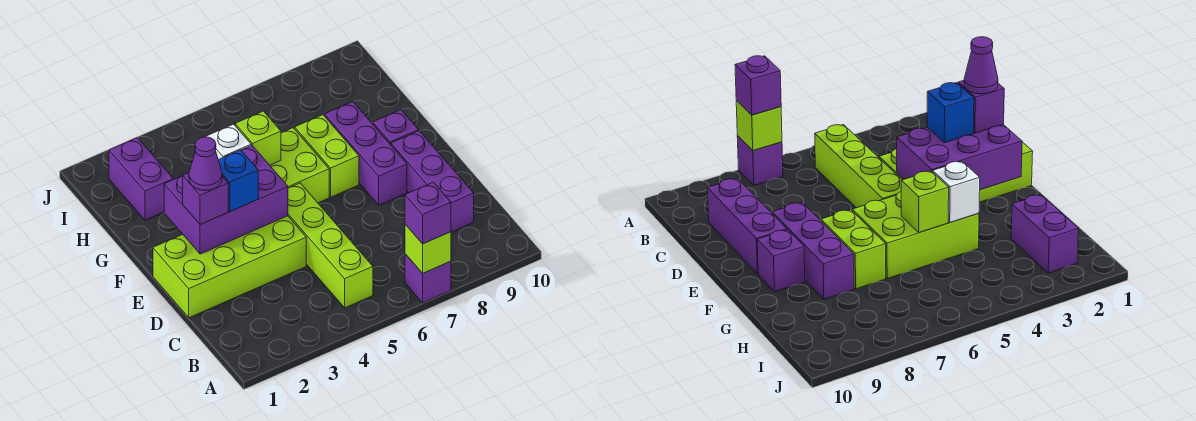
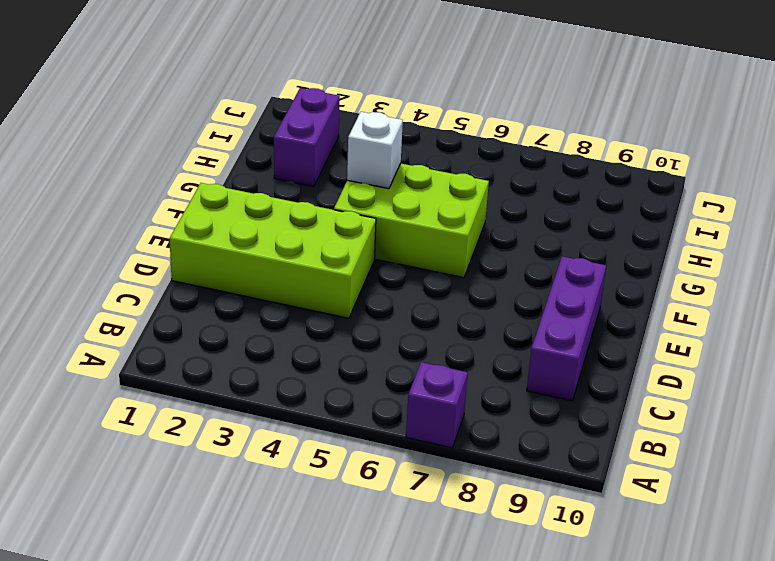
none -> lime brick B5:E5 level 1
none -> purple brick E8:G8 level 1
none -> lime brick F7:G7 level 1

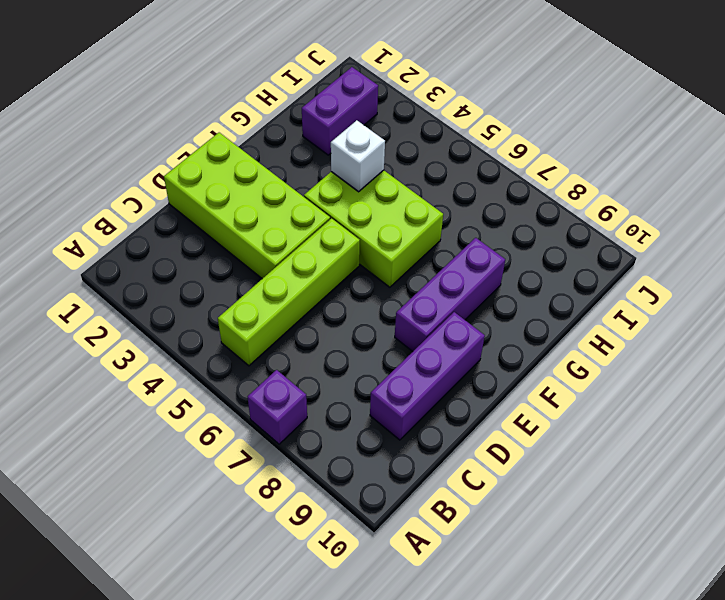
none -> lime brick F7:G7 level 1
none -> purple brick F9 level 1
none -> lime brick A7 level 2

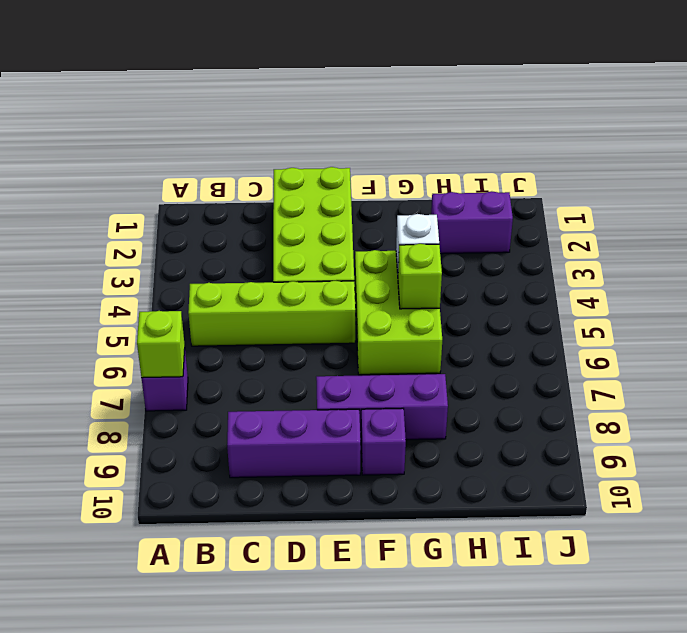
none -> lime brick F7:G7 level 1
none -> purple brick E2:F4 level 2
none -> purple brick A7 level 3

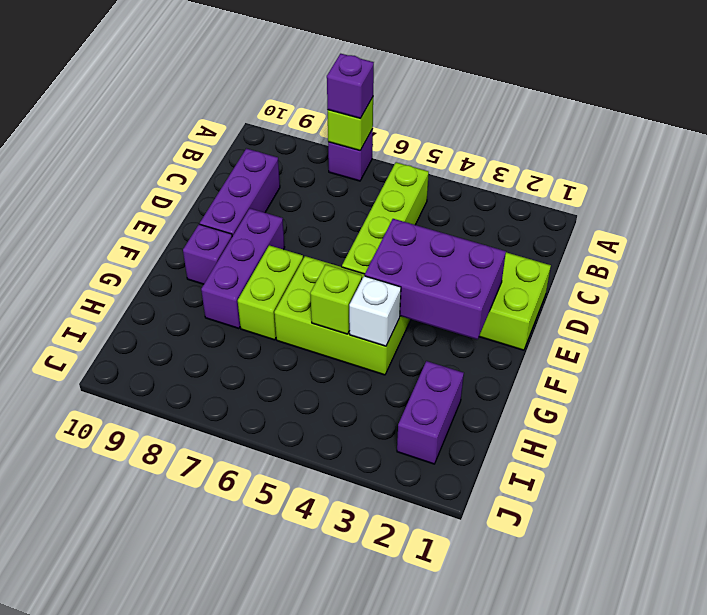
none -> purple brick E2 level 3
none -> blue brick E3 level 3
none -> purple cone E2 level 4

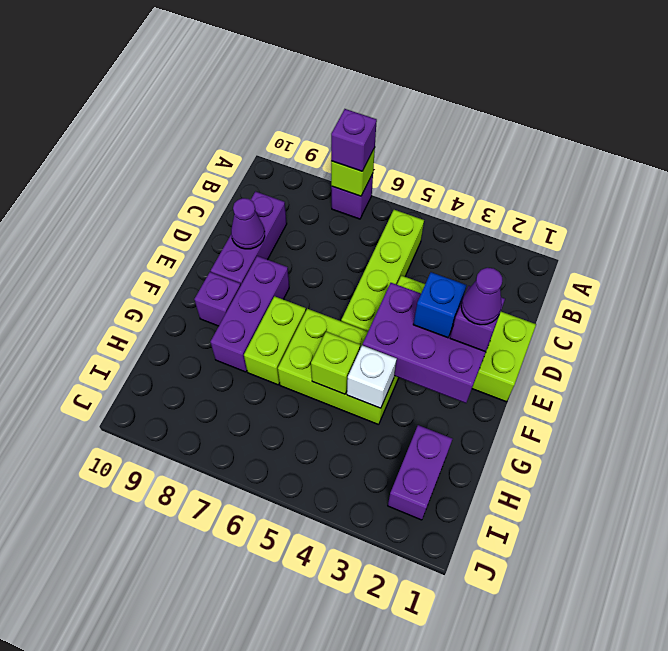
purple cone D9 level 2 -> none

